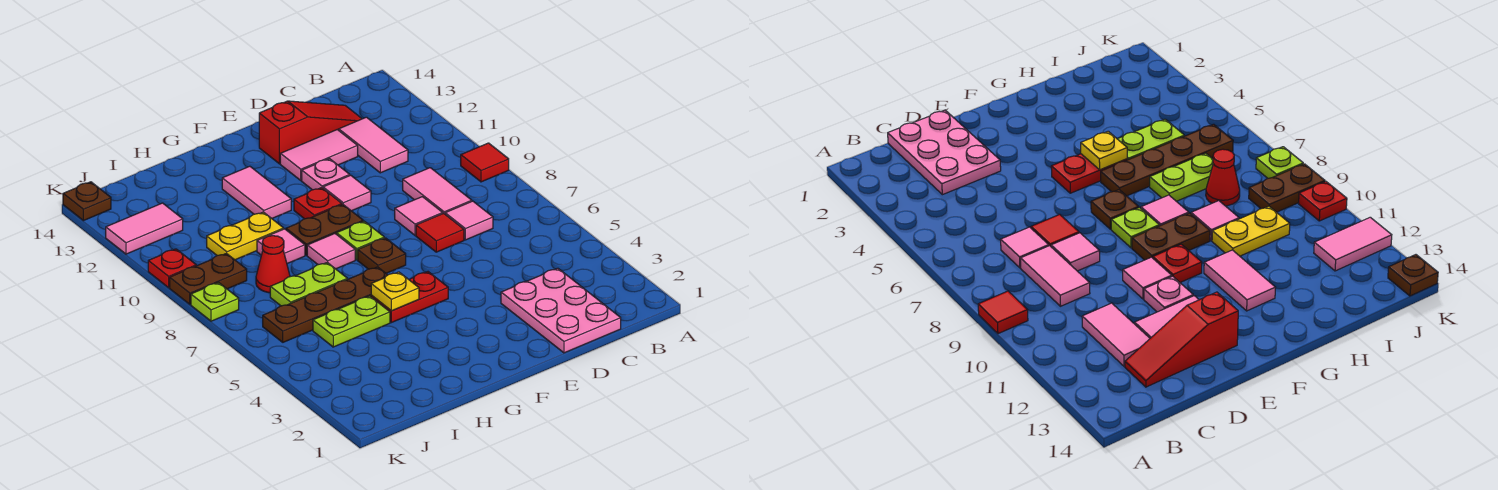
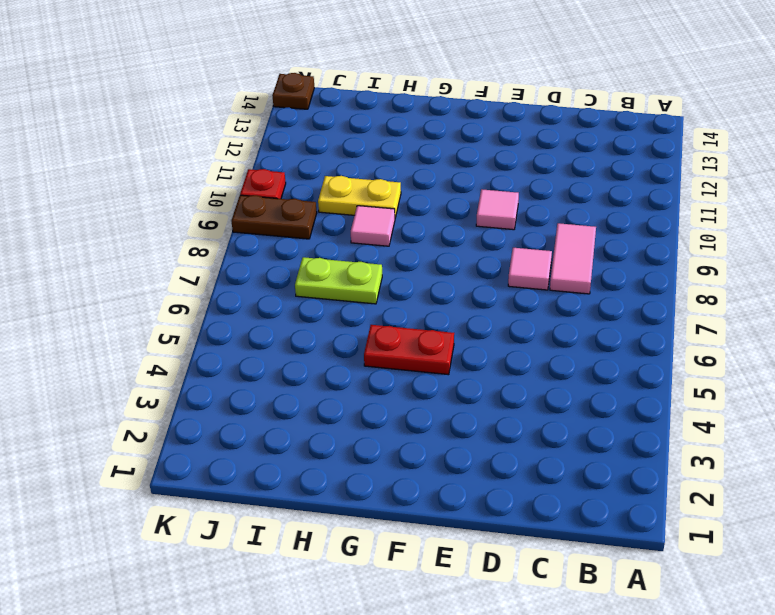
none -> red tile A9 level 1
none -> pink plate C1:D3 level 1
none -> pink tile C7 level 1
none -> pink tile C11:C12 level 1

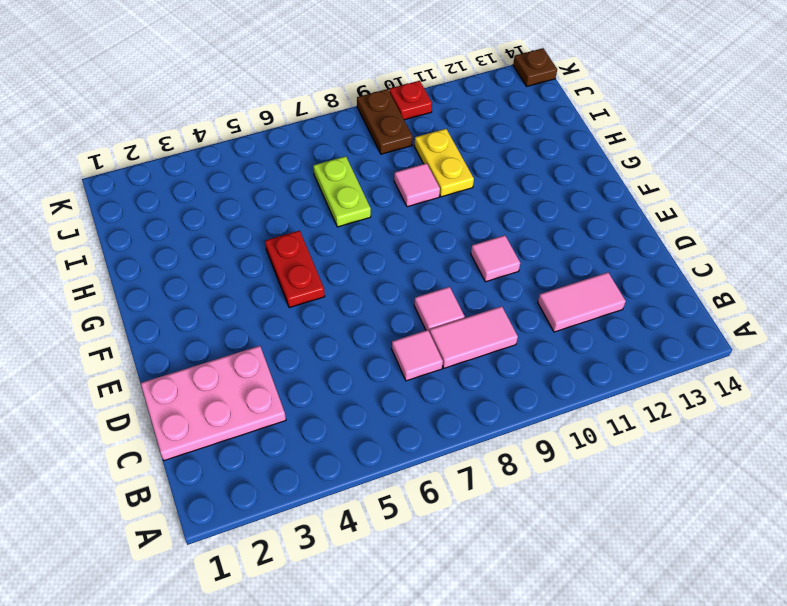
none -> red tile A9 level 1
none -> red slope C13:E13 level 1 top E
none -> red tile D7 level 1
none -> pink tile D12:E12 level 1

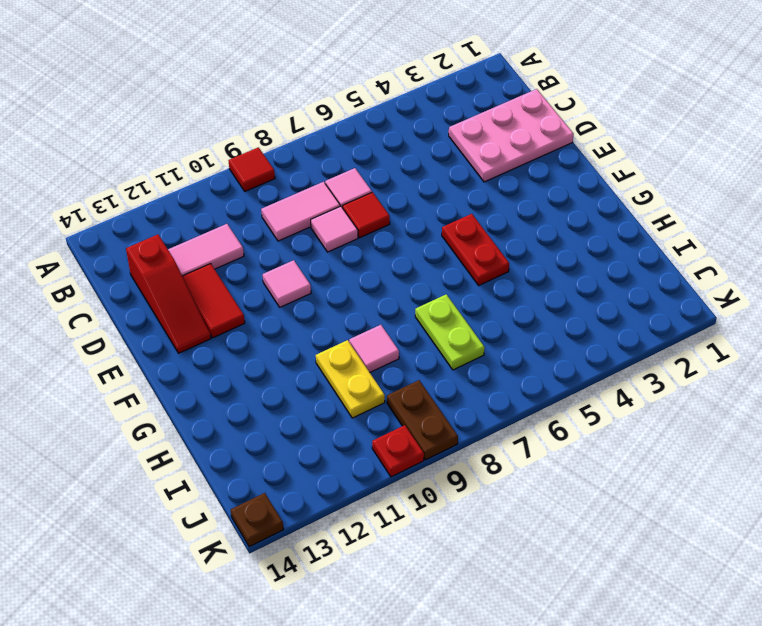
red slope C13:E13 level 1 top C -> red slope C13:E13 level 1 top E
red tile D12:E12 level 1 -> pink tile D12:E12 level 1
none -> pink plate E11 level 1
none -> brown plate F7 level 1
none -> lime plate F8 level 1
none -> brown plate F9:G9 level 1

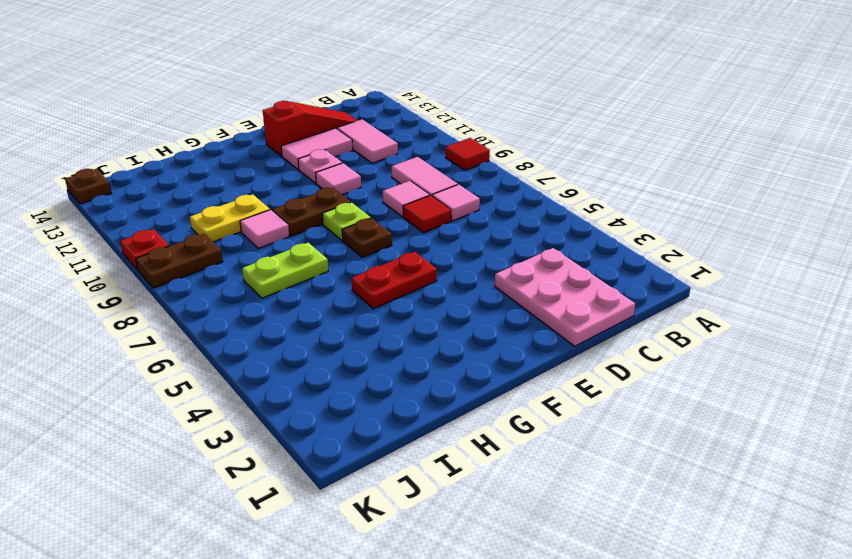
none -> red plate F10 level 1
none -> brown plate G6:J6 level 1
none -> pink tile G8 level 1
none -> pink tile G11:G12 level 1

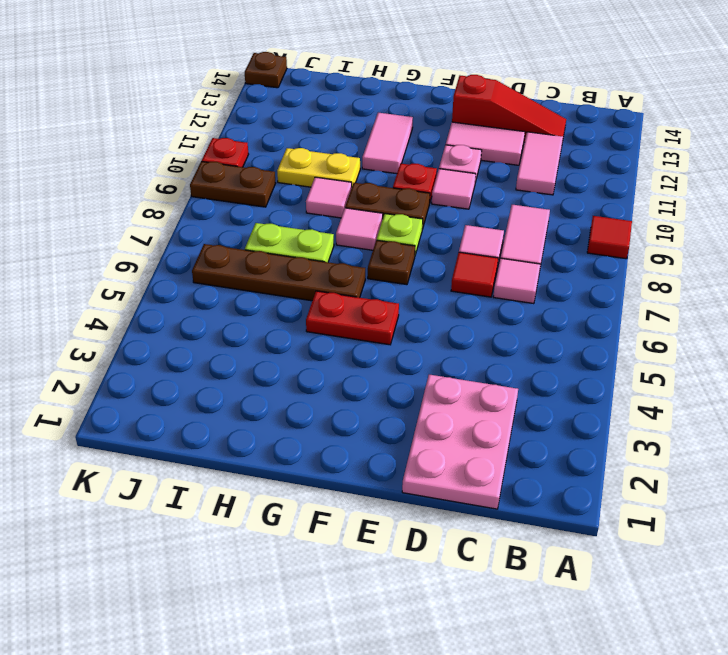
none -> lime plate H5:I5 level 1
none -> red cone I8 level 1
none -> pink tile J12:K12 level 1
none -> lime plate K8 level 1

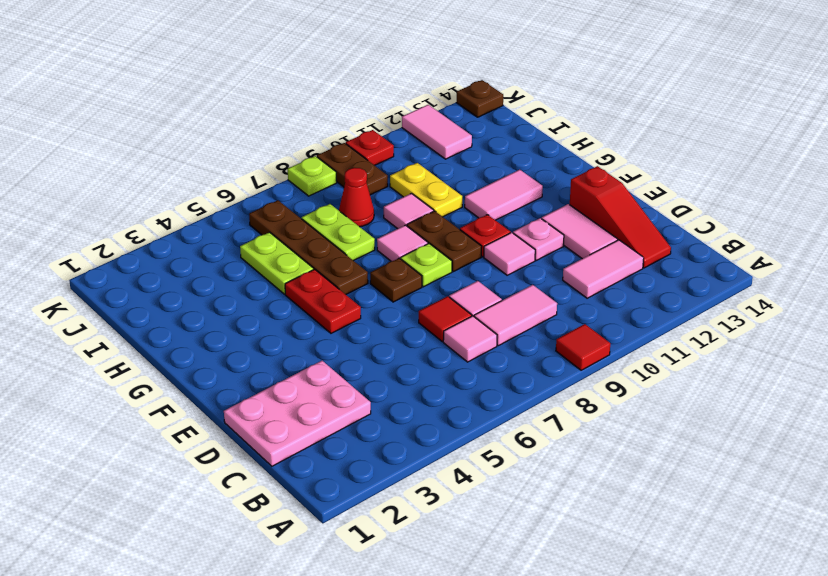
none -> yellow plate G5 level 2

